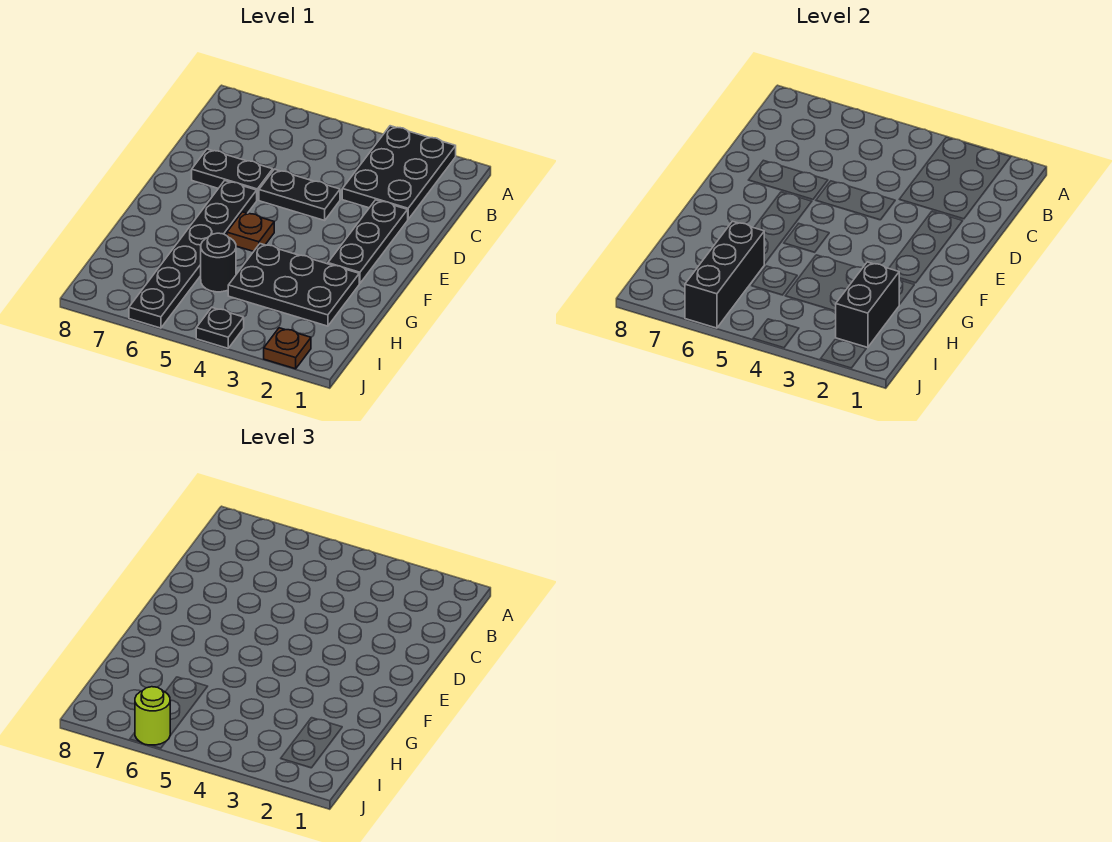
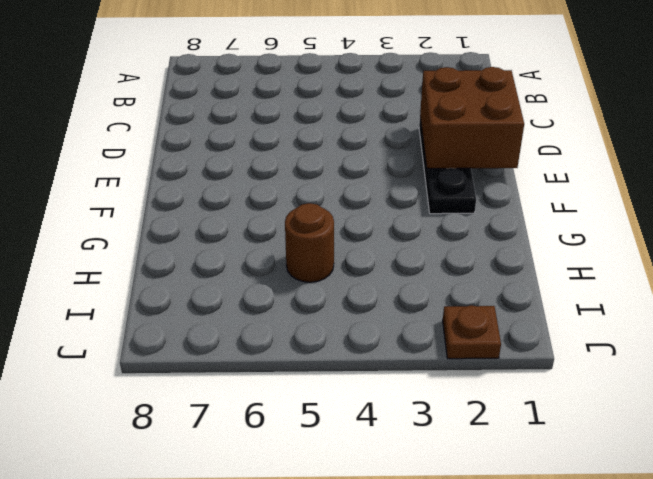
brown brick D1:E2 level 2 -> none
brown round brick H5 level 1 -> black round brick H5 level 1
none -> black plate A2:C3 level 1
none -> black plate D4:D5 level 1
none -> black plate D6:D7 level 1

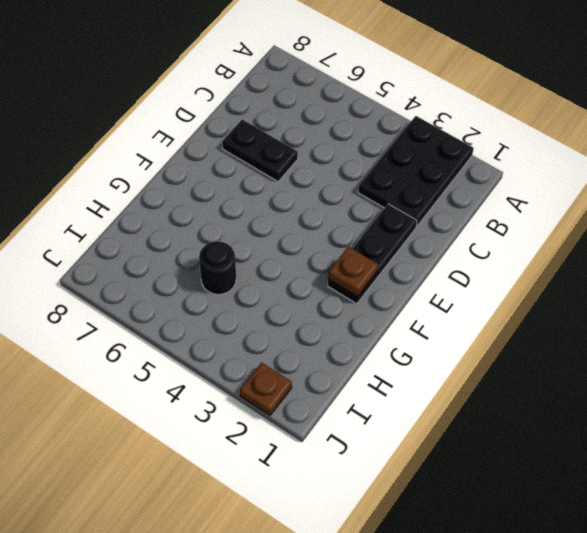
brown plate F2 level 2 -> brown plate F5 level 1
none -> black plate D4:D5 level 1
none -> black plate E6:J6 level 1
none -> black plate G2:H4 level 1

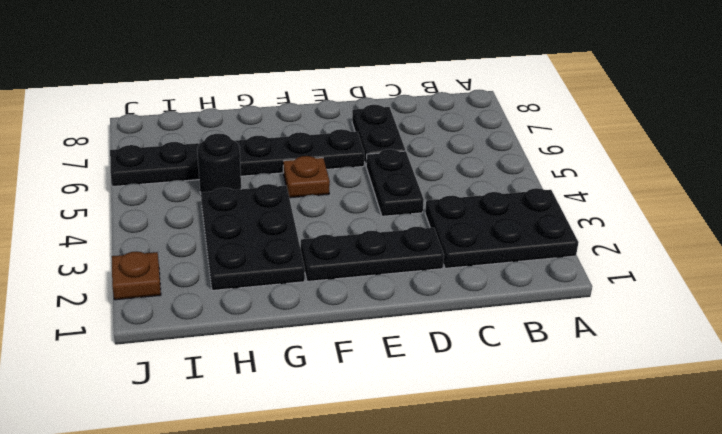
none -> black plate J4 level 1
none -> black brick H2:I2 level 2
none -> black brick H6:J6 level 2

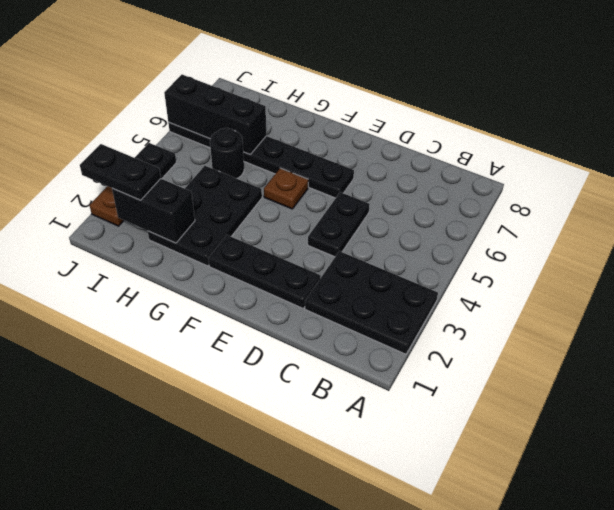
black plate I2:J2 level 3 -> black plate D6:D7 level 1
none -> lime round brick J6 level 3

